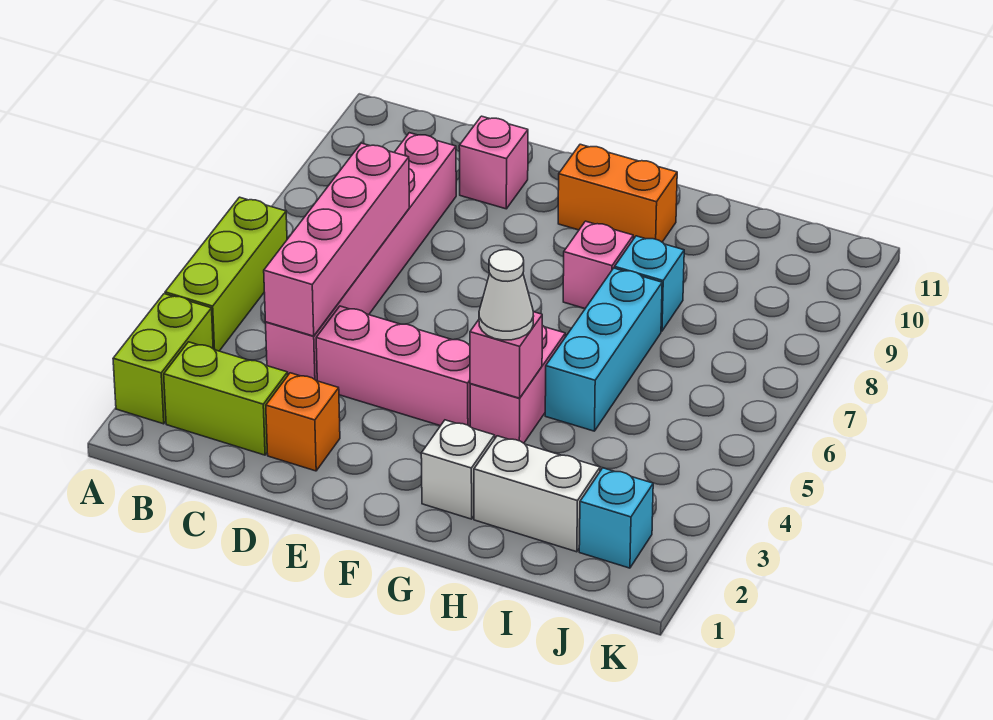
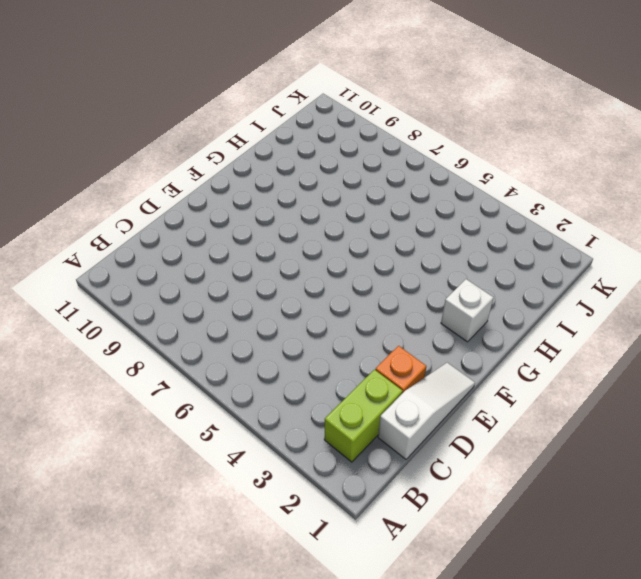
white slope C1:E1 level 1 top C -> none
none -> lime brick A2:A3 level 1
none -> lime brick A4:A6 level 1
none -> pink brick C4:C9 level 1

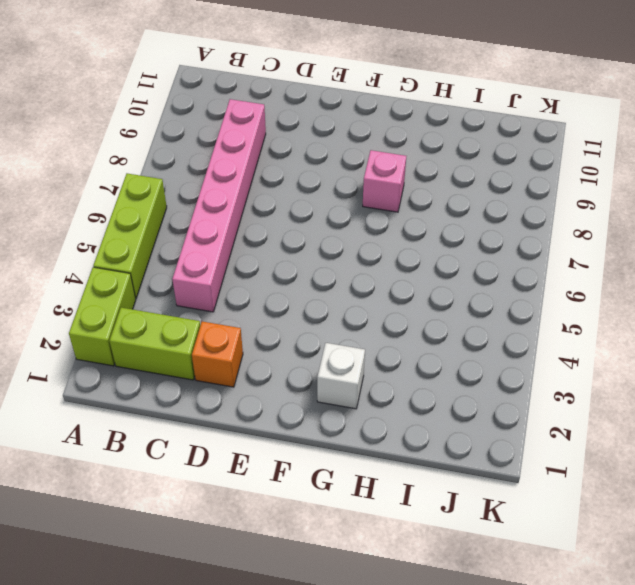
none -> pink brick D4:F4 level 1
none -> pink brick D10 level 1
none -> orange brick F10:G10 level 1

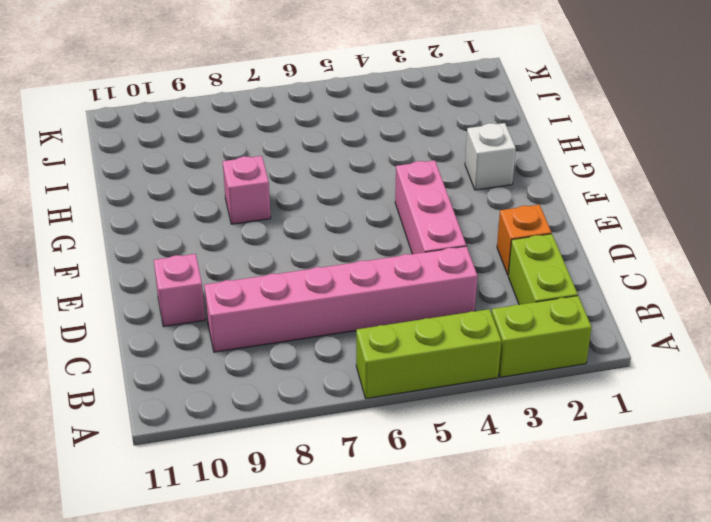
none -> orange brick F10:G10 level 1
none -> pink brick G4:G5 level 1
none -> white brick H2:I2 level 1

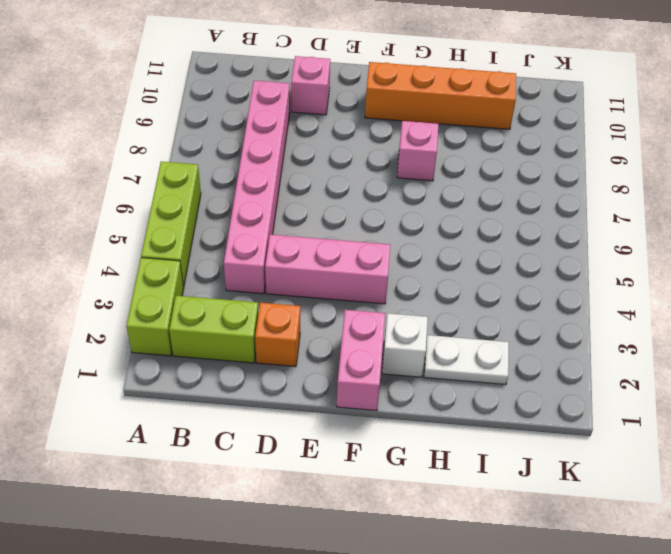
pink brick F1:F2 level 1 -> pink brick G4:G5 level 1
orange brick F10:I10 level 1 -> orange brick F10:G10 level 1
white plate H2:I2 level 1 -> white brick H2:I2 level 1
none -> cyan brick H5:H7 level 1
none -> cyan brick H8 level 1
none -> cyan brick J2 level 1

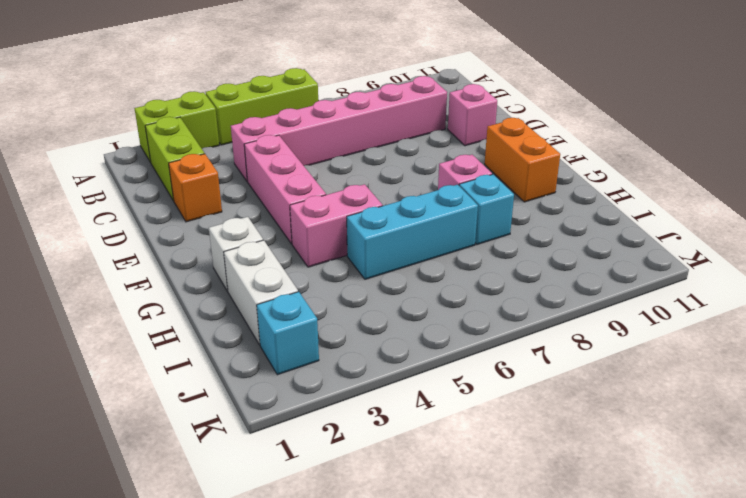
none -> pink brick C4:C7 level 2
none -> pink brick G4 level 2
none -> white cone G4 level 3

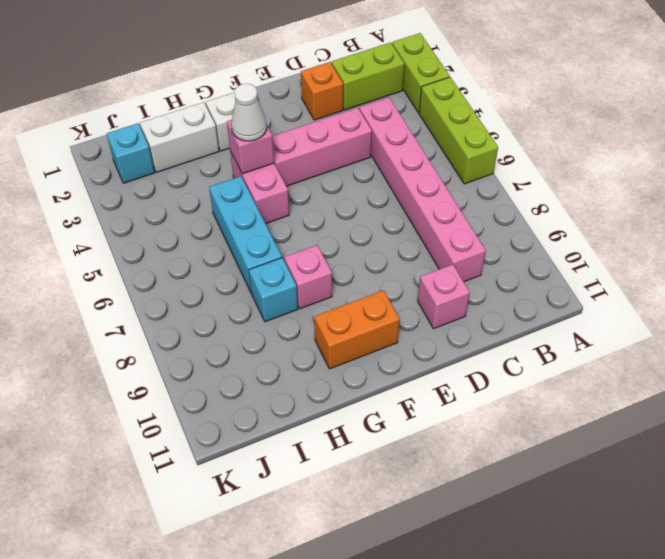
none -> pink brick C4:C7 level 2

